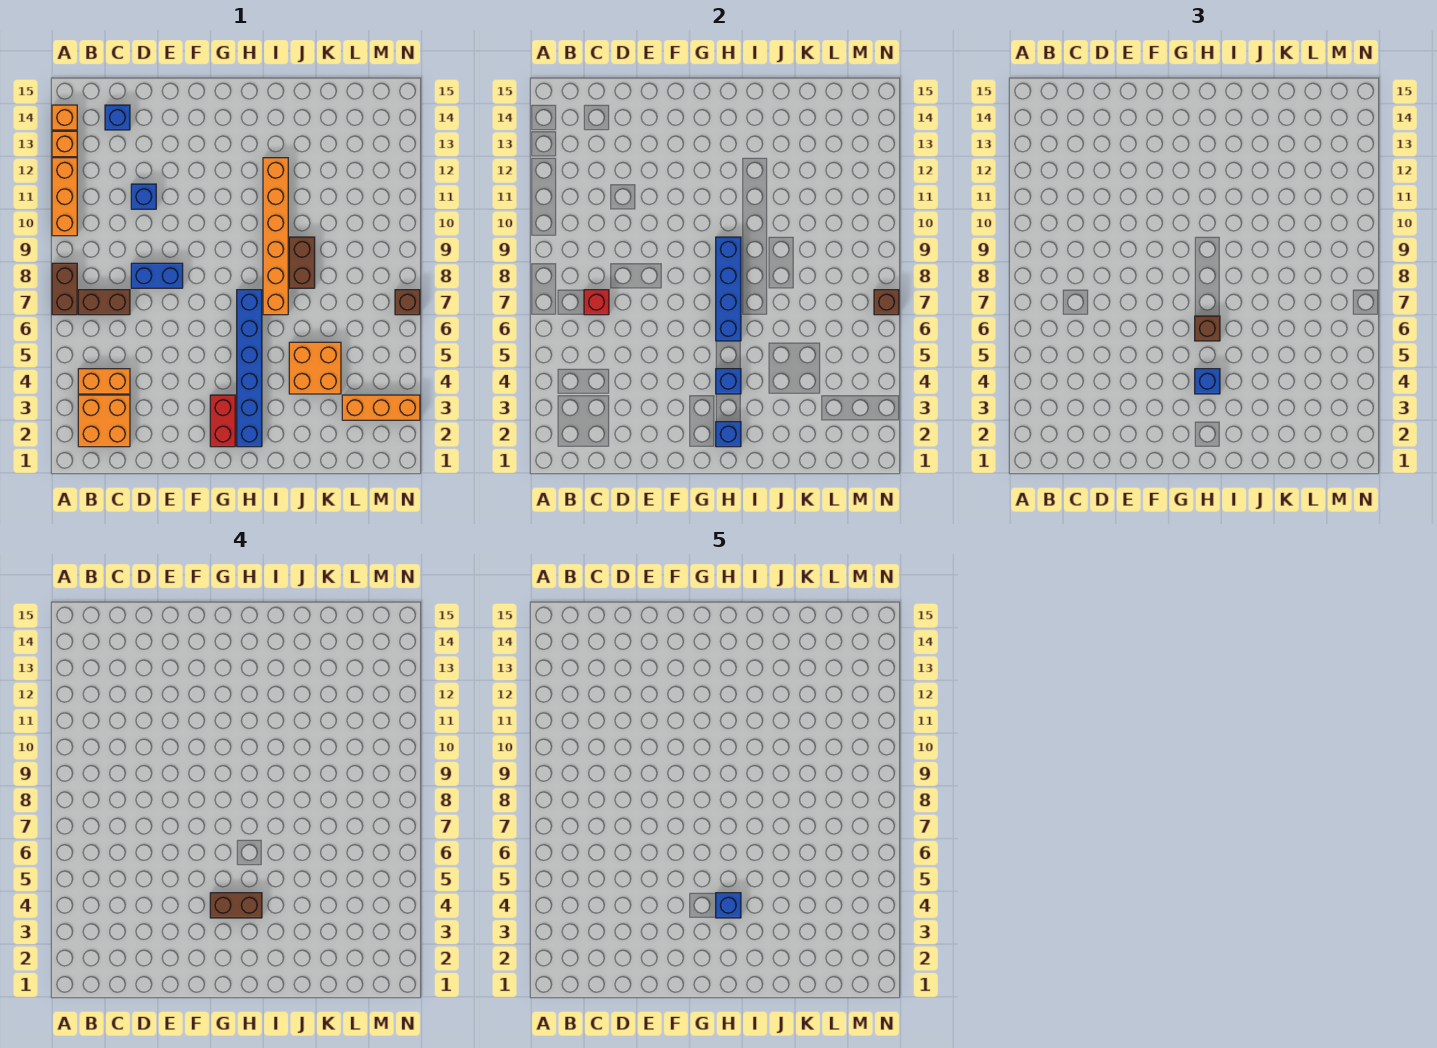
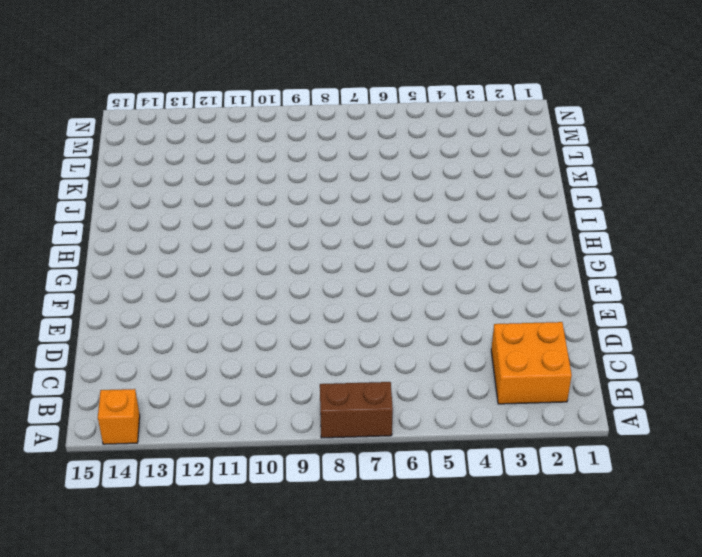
none -> orange brick A10:A12 level 1
none -> orange brick A13 level 1
none -> orange brick B4:C4 level 1

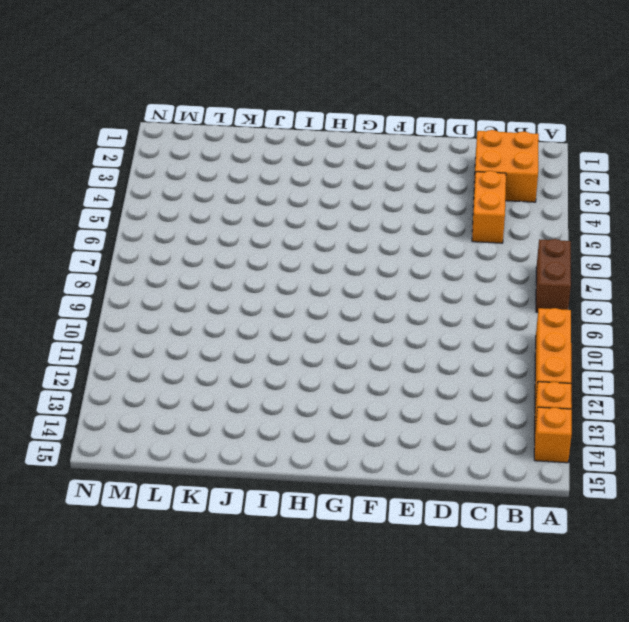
orange brick C4:C5 level 1 -> orange brick B4:C4 level 1
none -> brown brick B7:C7 level 1
none -> blue brick C14 level 1
none -> blue brick D8:E8 level 1

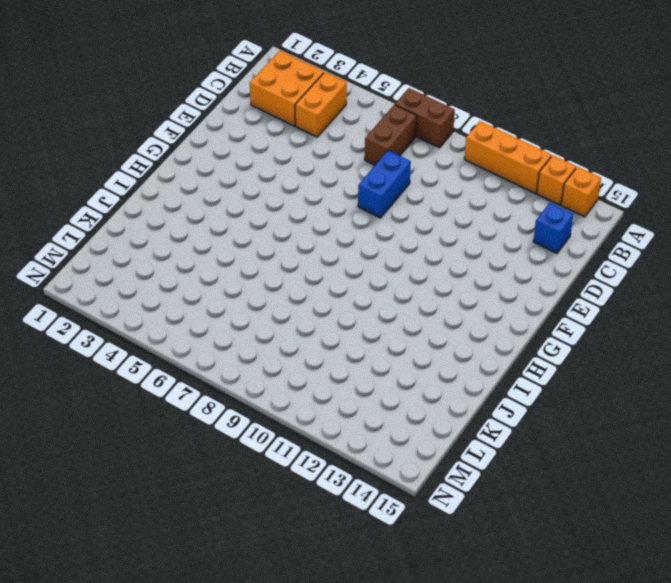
none -> blue brick D11 level 1
none -> red brick G2:G3 level 1
none -> blue brick H2:H7 level 1

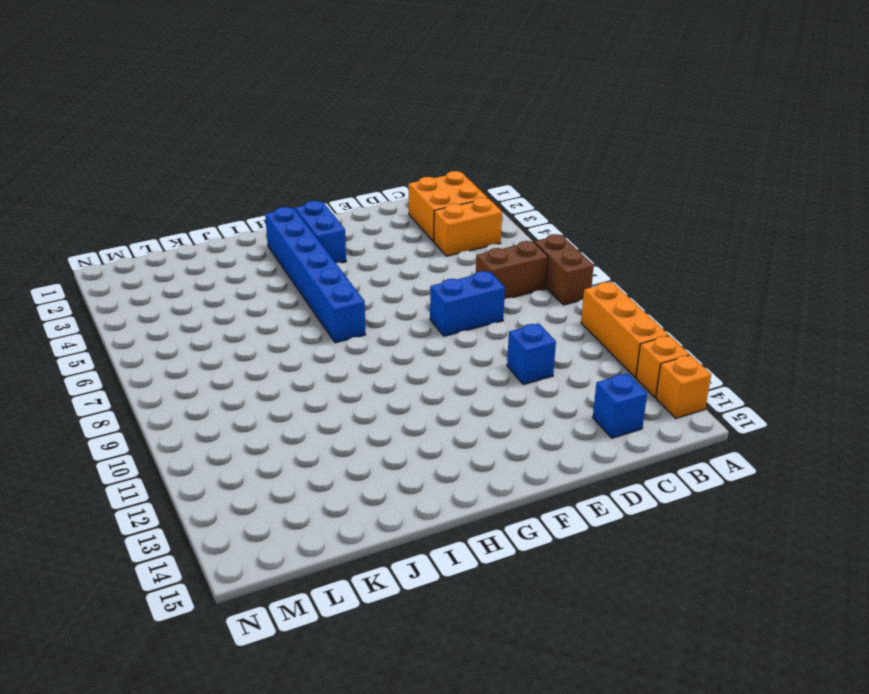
blue brick G2:G3 level 1 -> red brick G2:G3 level 1
none -> orange brick I7:I12 level 1
none -> orange brick J4:K5 level 1
none -> brown brick J8:J9 level 1

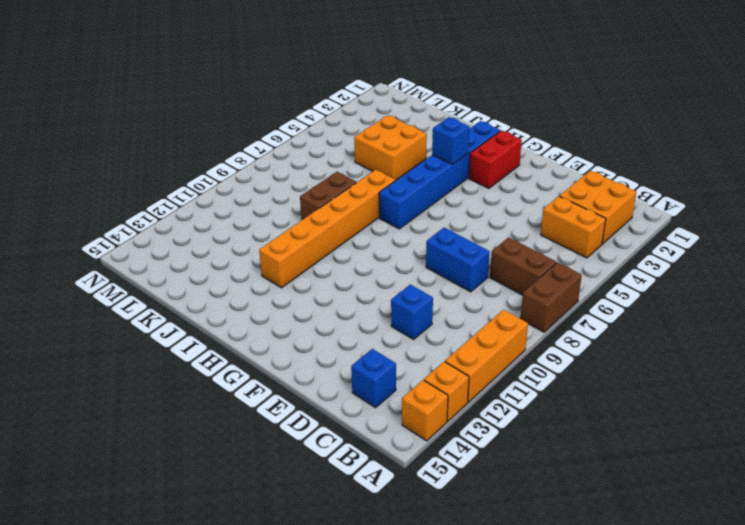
none -> orange brick L3:N3 level 1
none -> brown brick N7 level 1
none -> red brick C7 level 2

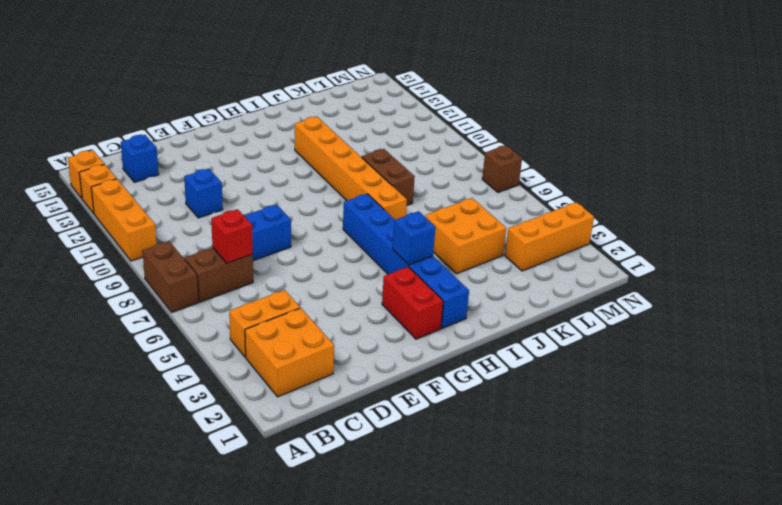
none -> blue brick H2 level 2
none -> blue brick H6:H9 level 2
none -> brown brick N7 level 2

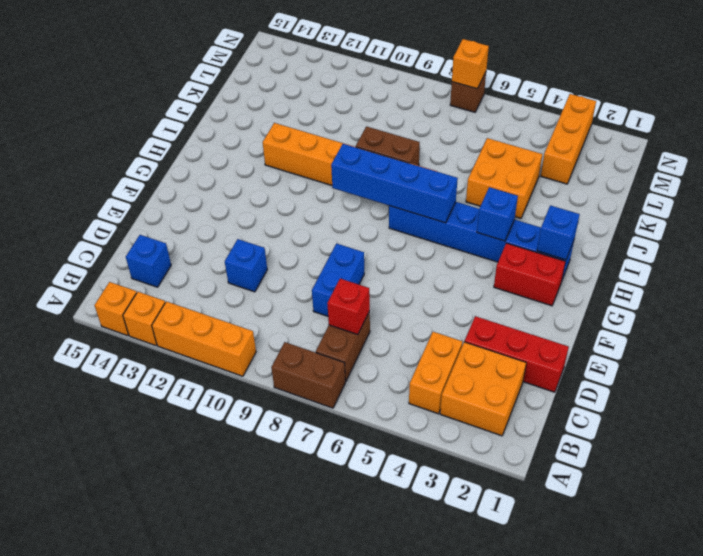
red brick D1:D3 level 1 -> none
orange brick N7 level 2 -> brown brick N7 level 2
none -> blue brick H4 level 3
none -> brown brick H6 level 3
none -> brown brick G4:H4 level 4

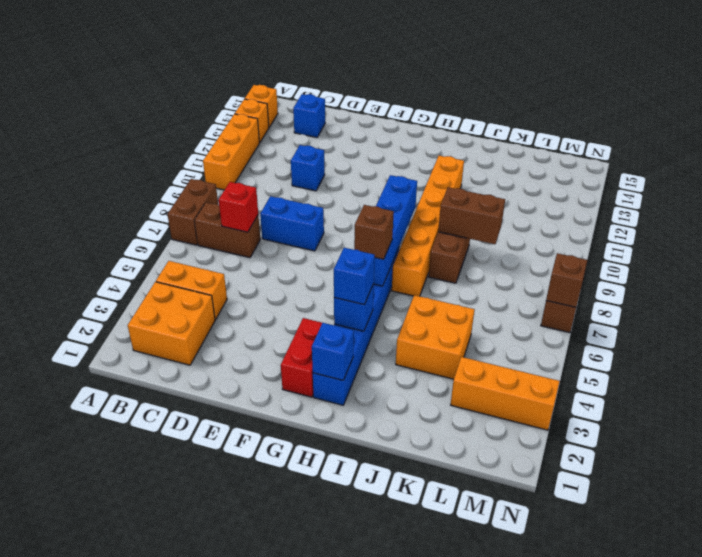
brown brick J9:K9 level 2 -> brown brick G4:H4 level 4
none -> blue brick H4 level 5

